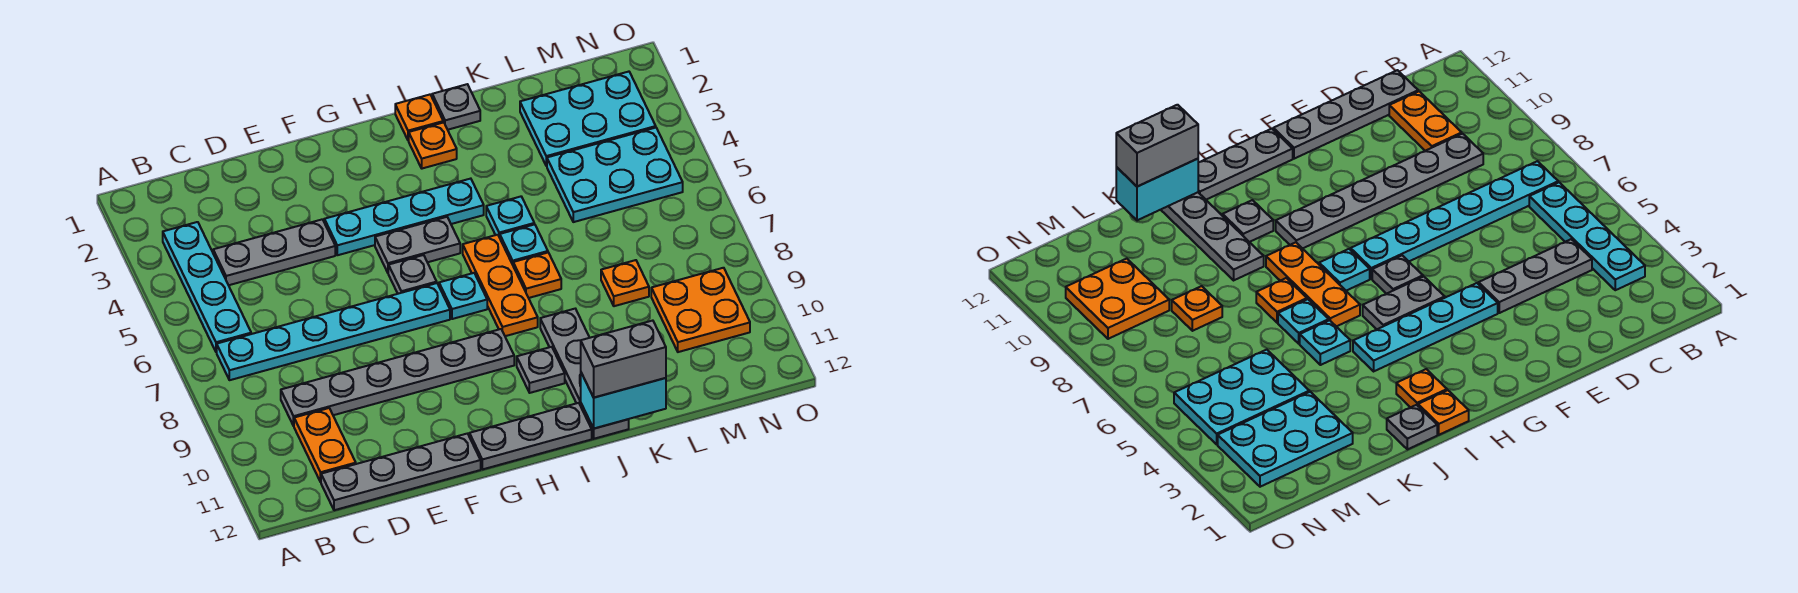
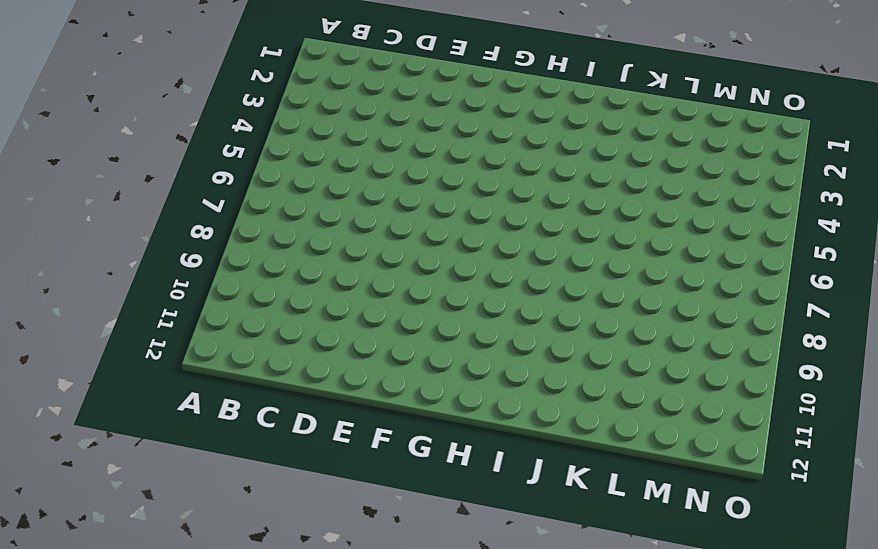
none -> cyan plate B3:B6 level 1
none -> cyan plate B7:G7 level 1
none -> grey plate C4:E4 level 1

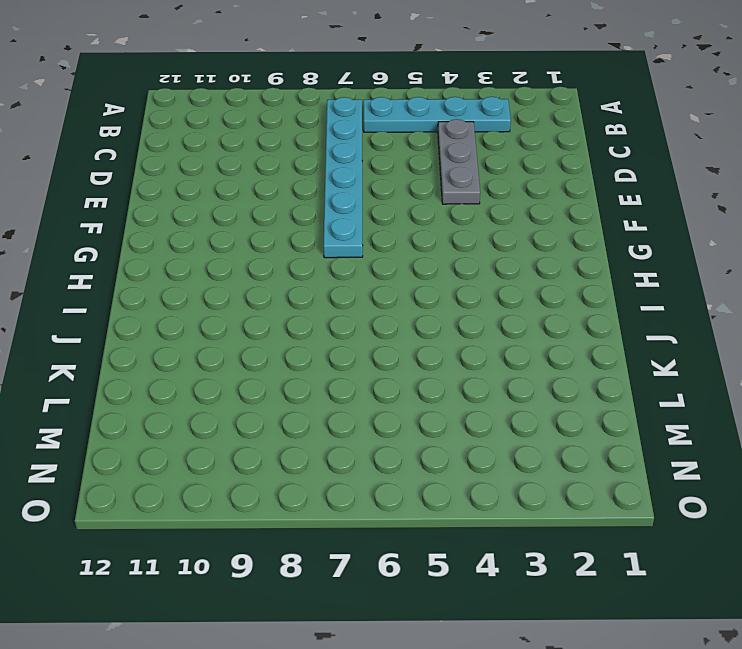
none -> grey plate C9:H9 level 1
none -> orange plate C10:C11 level 1
none -> grey plate C12:F12 level 1

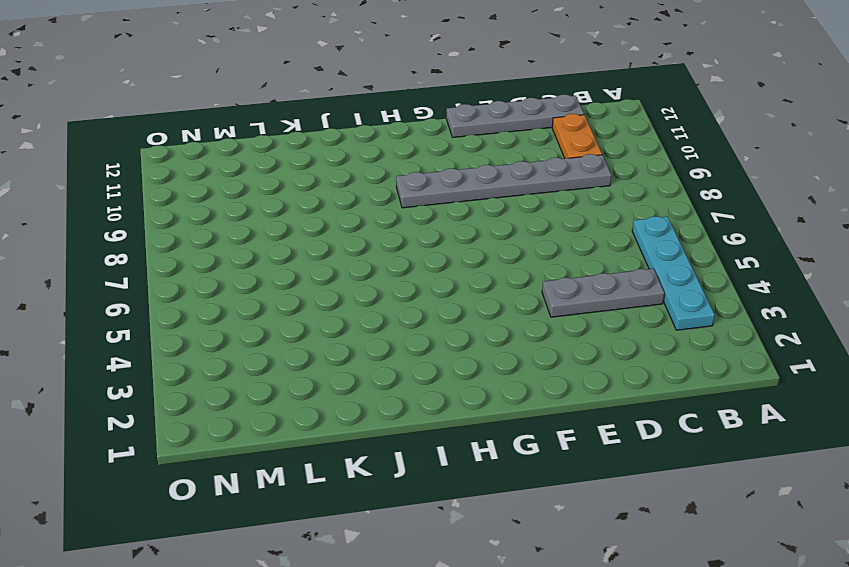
none -> cyan plate B7:G7 level 1
none -> cyan plate F4:I4 level 1
none -> grey plate G5:H5 level 1

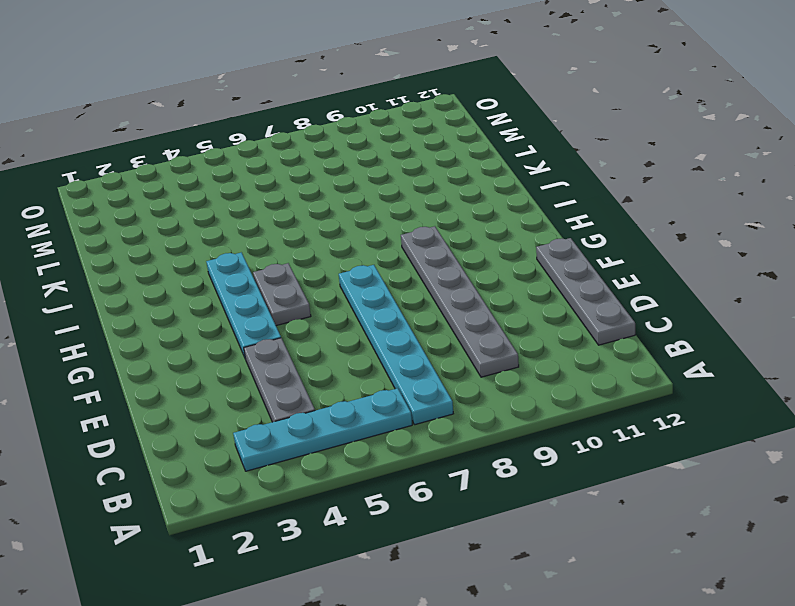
none -> orange plate C10:C11 level 1
none -> grey plate G6 level 1
none -> grey plate G12:I12 level 1

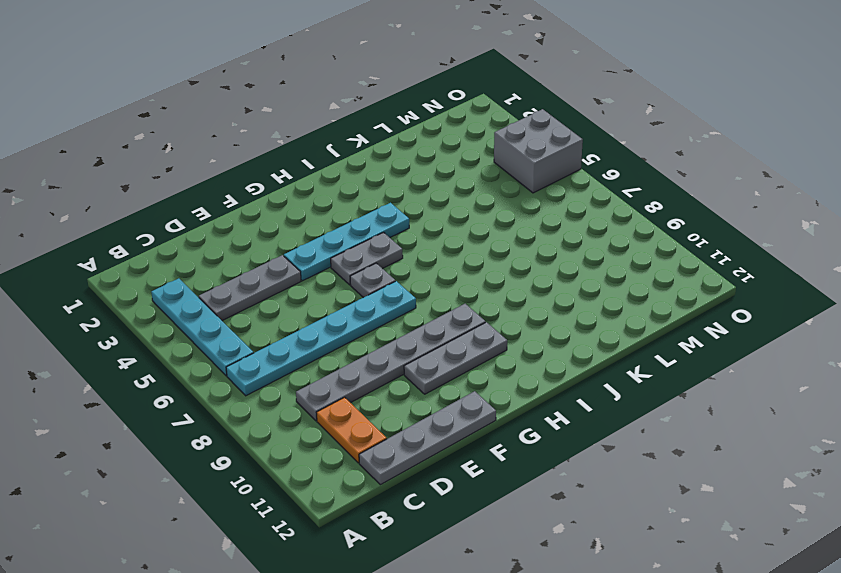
grey plate F10:H10 level 1 -> grey plate G12:I12 level 1
grey brick N4:O5 level 1 -> cyan plate L4:N5 level 1
none -> cyan plate H7 level 1
none -> orange plate I1 level 1
none -> orange plate I2 level 1

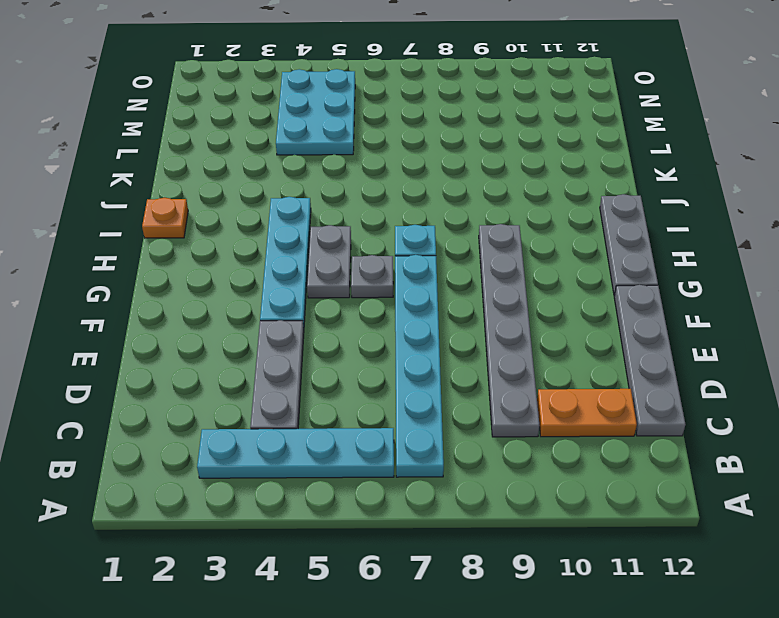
none -> orange plate I2 level 1
none -> orange plate I6:I8 level 1
none -> grey plate I10 level 1

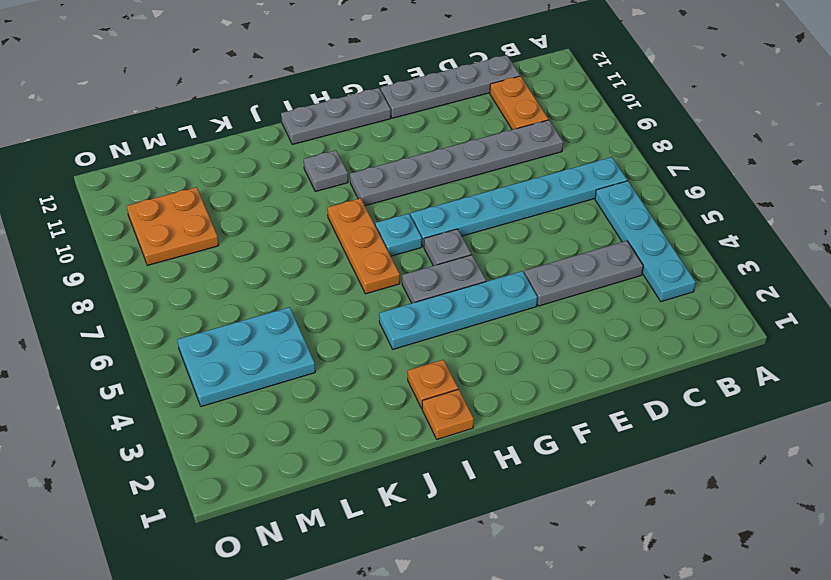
none -> grey plate J1 level 1
none -> cyan plate J5 level 1
none -> cyan plate J6 level 1

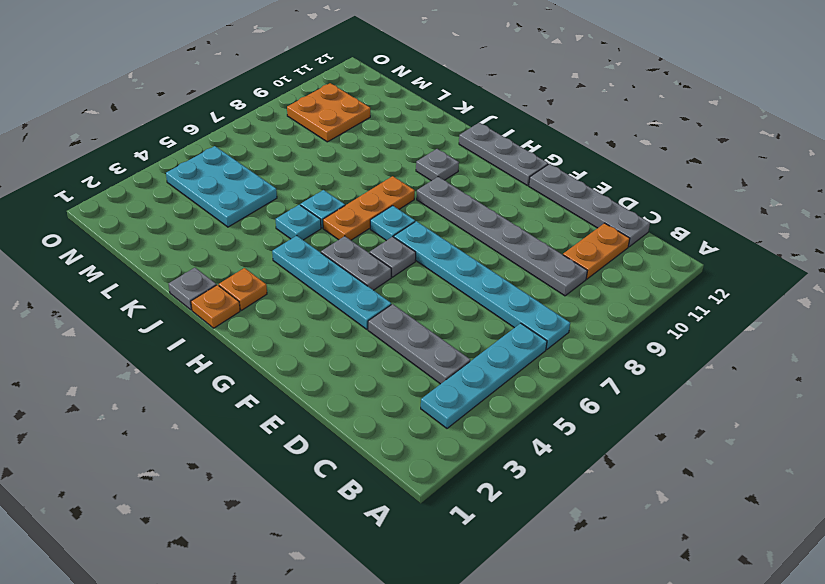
none -> orange plate J7 level 1
none -> grey plate J9:J12 level 1
none -> cyan plate L2:N3 level 1

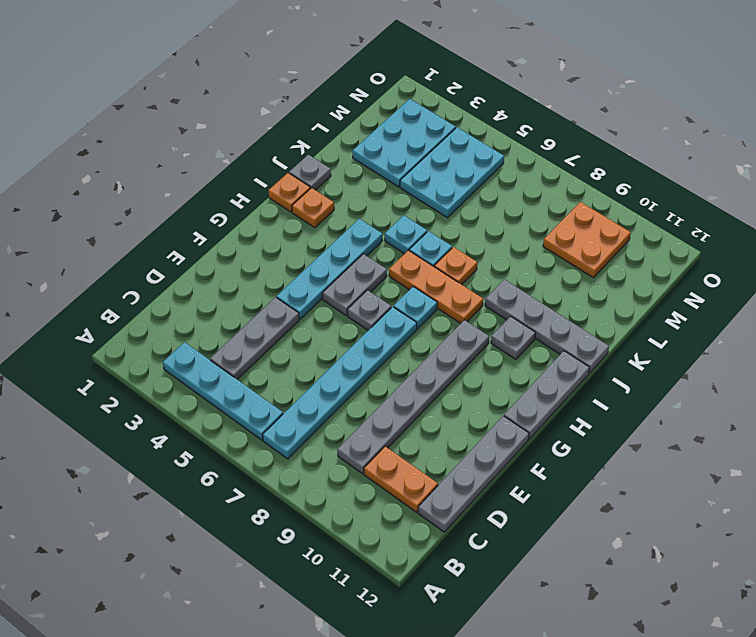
none -> orange plate L8 level 1
none -> cyan brick J12:K12 level 2
none -> grey brick J12:K12 level 3

